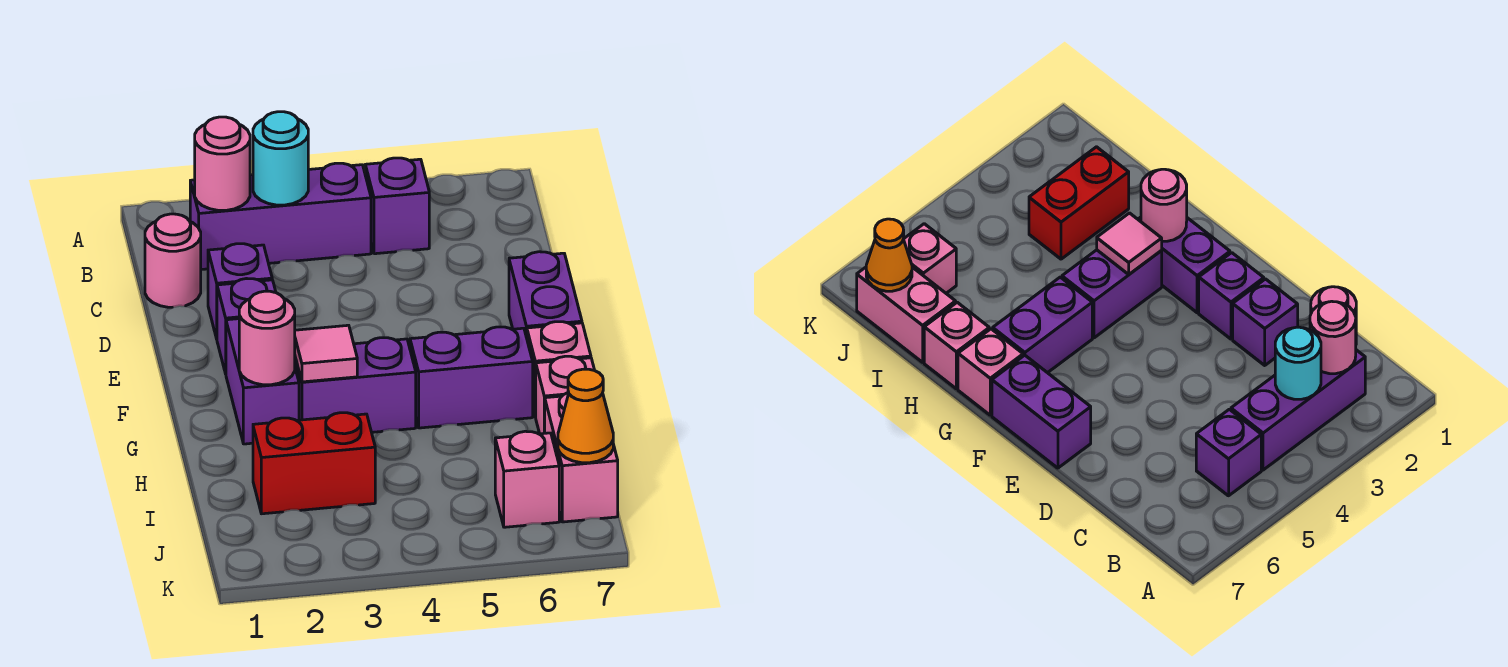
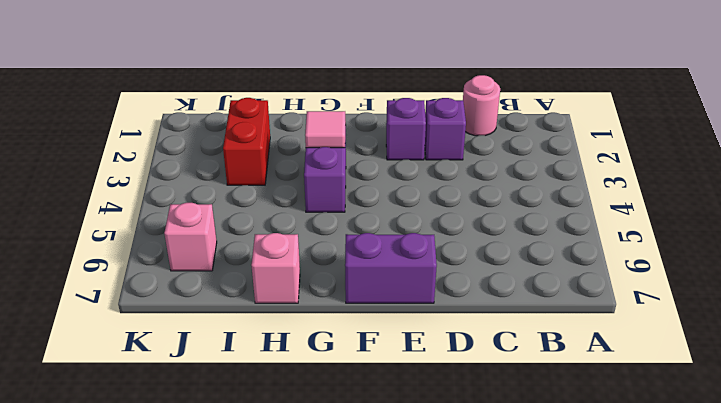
none -> purple brick B2:B4 level 1
none -> purple brick B5 level 1
none -> purple brick F2:G2 level 1

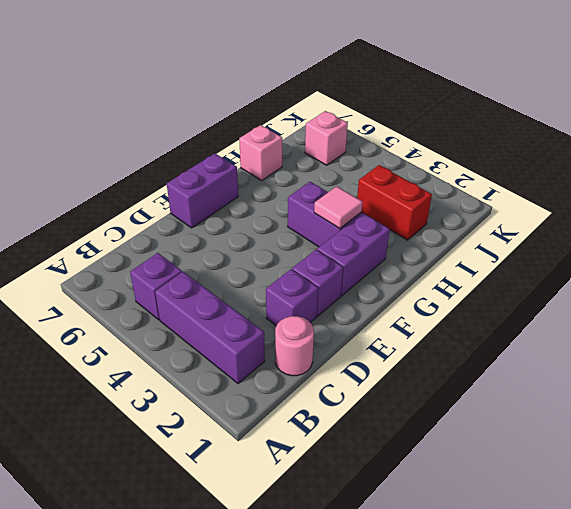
none -> purple brick G5:G6 level 1
none -> pink brick G7 level 1
none -> pink brick I7:J7 level 1

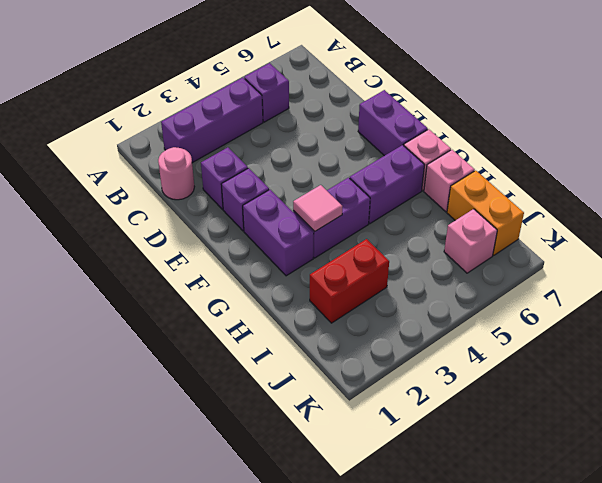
orange brick I7:J7 level 1 -> pink brick I7:J7 level 1
none -> pink round brick B2 level 2
none -> cyan round brick B3 level 2
none -> pink round brick G2 level 2

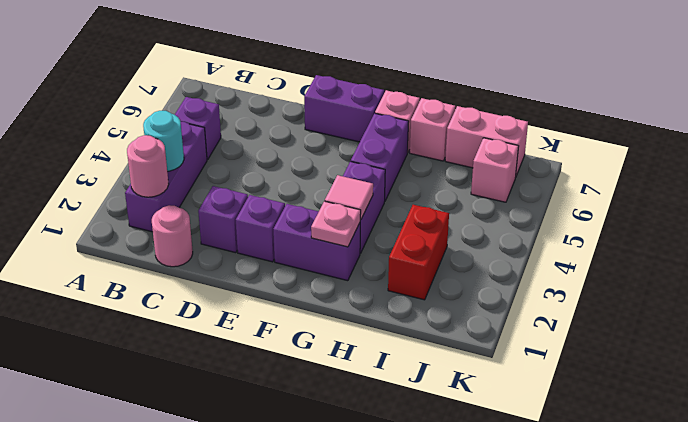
pink plate G2 level 2 -> pink round brick G2 level 2
none -> orange cone J7 level 2

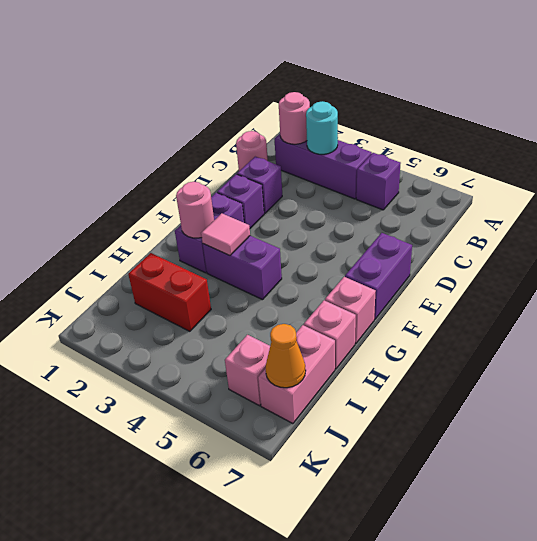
none -> purple brick G5:G6 level 1

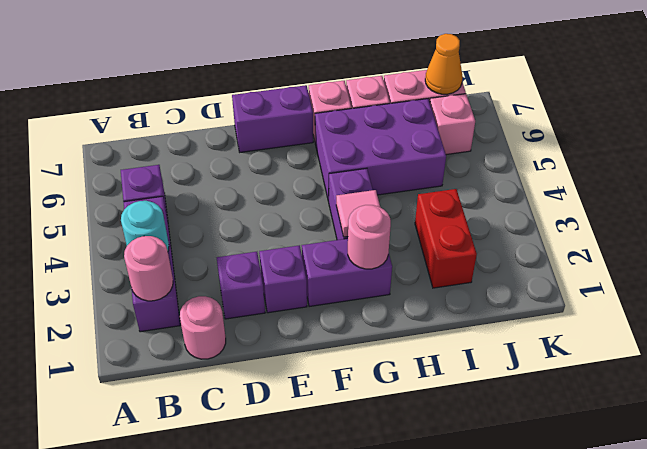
purple brick G5:I6 level 1 -> purple brick G5:G6 level 1

